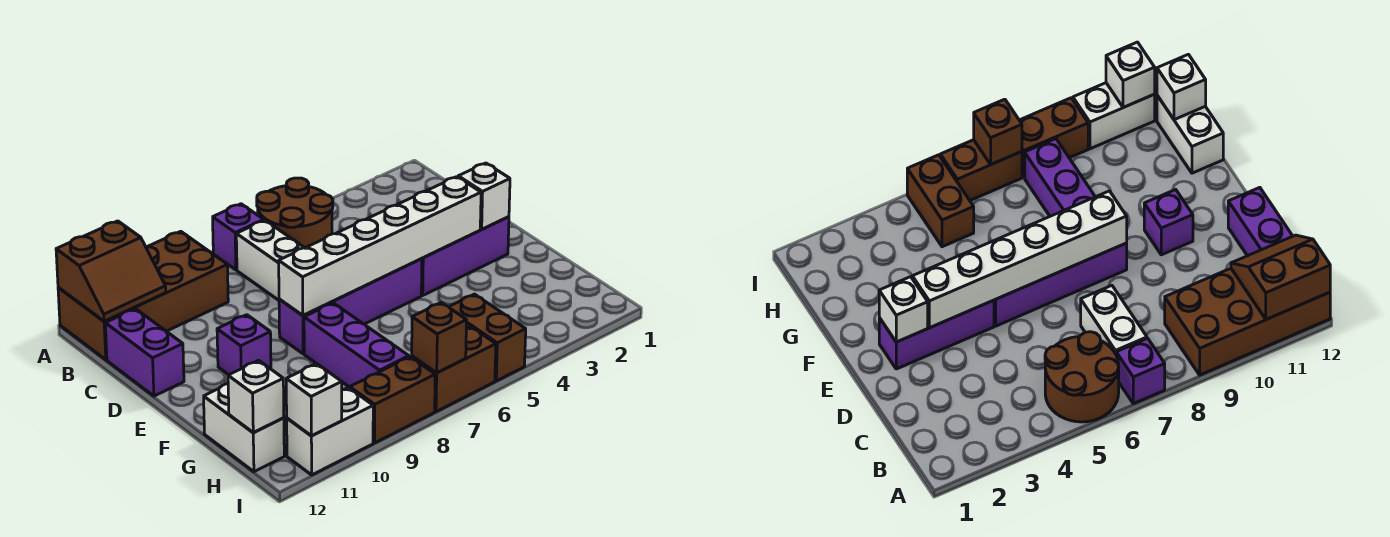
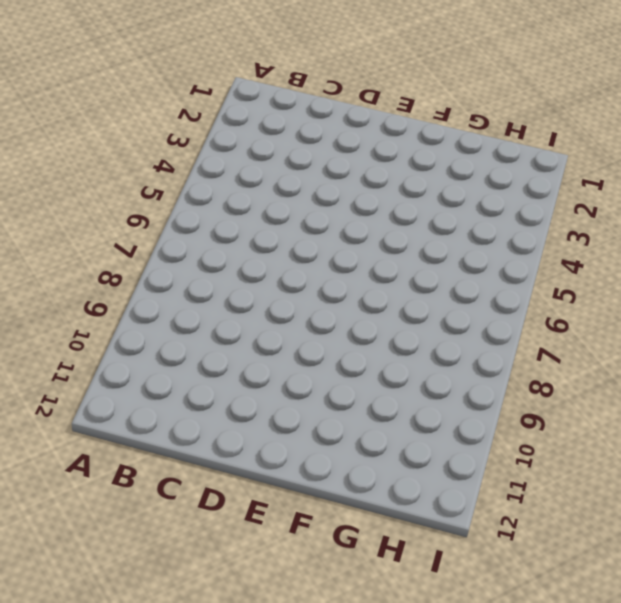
none -> brown round brick A5:B6 level 1
none -> purple brick A7 level 1
none -> brown brick A9:B12 level 1

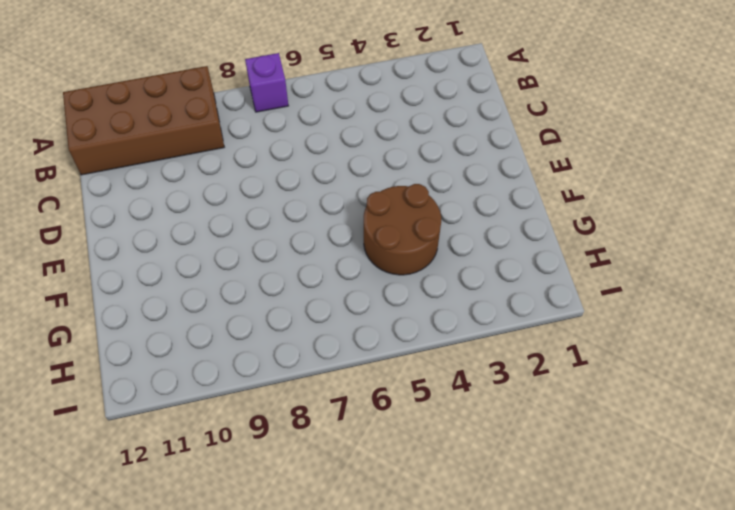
brown round brick F4:G5 level 1 -> brown round brick A5:B6 level 1
none -> white brick B7:C7 level 1
none -> purple brick C12:D12 level 1
none -> purple brick E2:E4 level 1

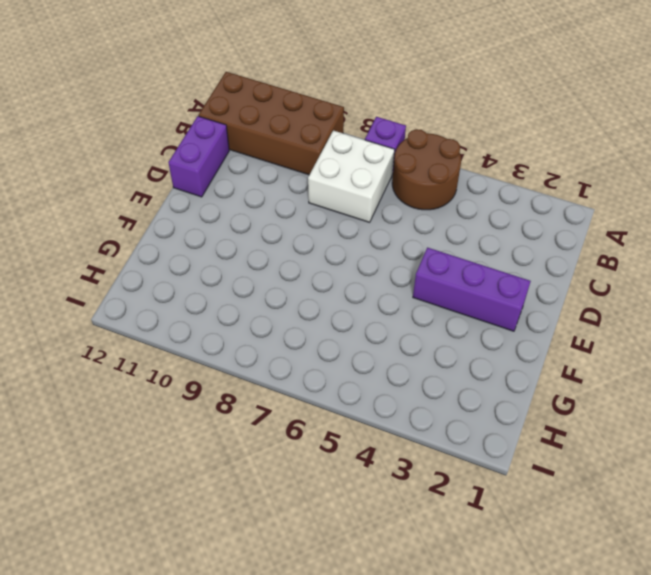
white brick B7:C8 level 1 -> white brick B7:C7 level 1
none -> purple brick E5:E8 level 1
none -> purple brick E10 level 1
none -> purple brick F8:H8 level 1

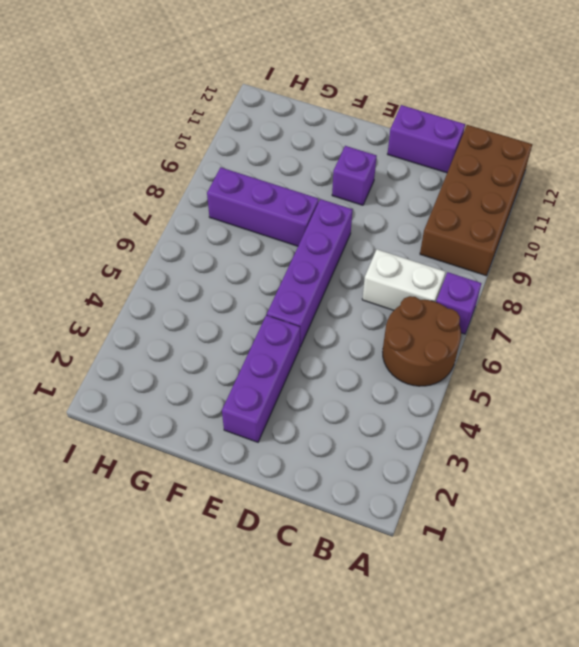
none -> white brick G12:H12 level 1
none -> brown brick H5:I5 level 1
none -> brown brick I6:I7 level 1

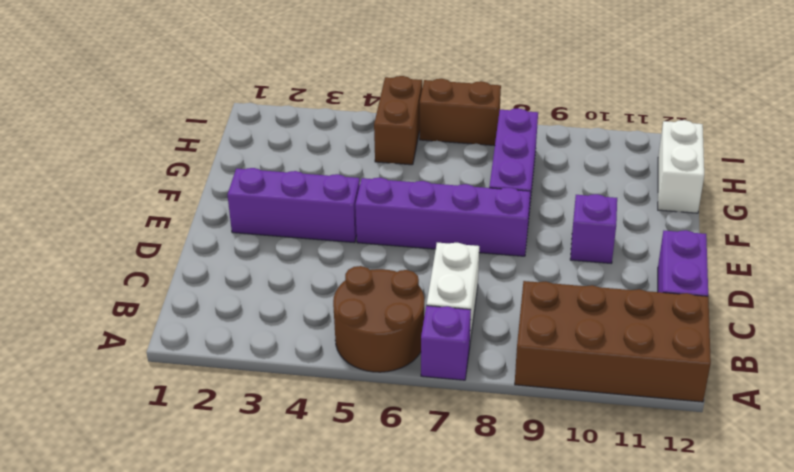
none -> brown brick I8:I9 level 1
none -> white brick I10:I11 level 1
none -> brown slope A11:B12 level 2 top A

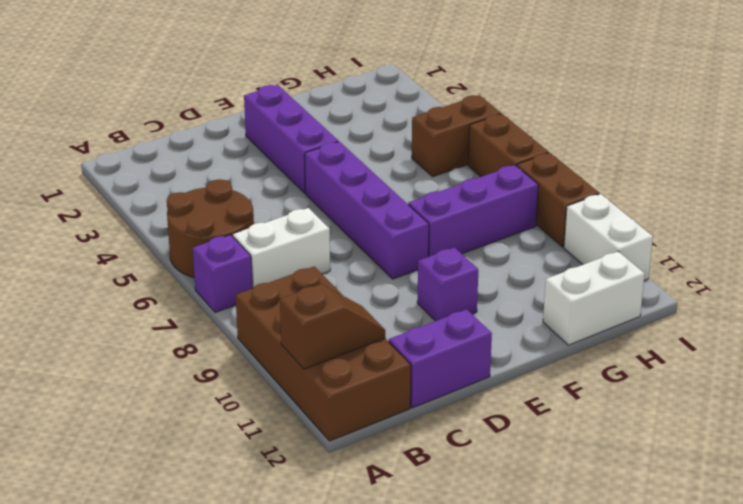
brown slope A11:B11 level 2 top A -> brown slope A11:B12 level 2 top A
none -> white brick E2 level 2
none -> white brick E3:E8 level 2
none -> white brick H12 level 2

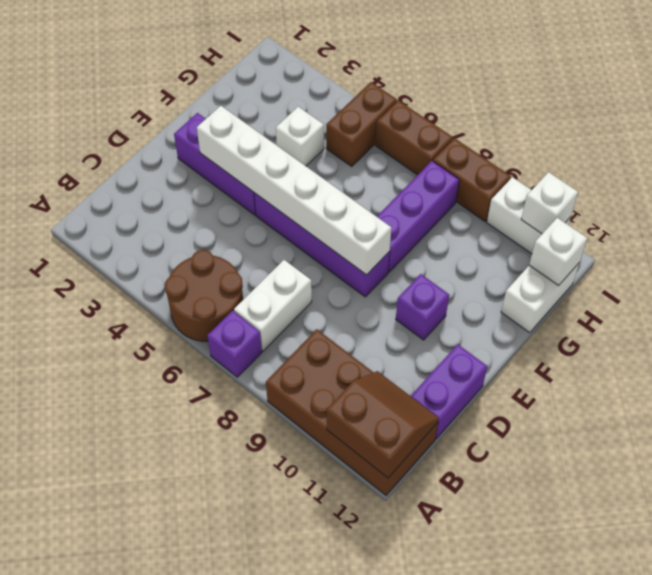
white brick G4 level 1 -> white brick E2 level 2
none -> brown brick I7 level 2

